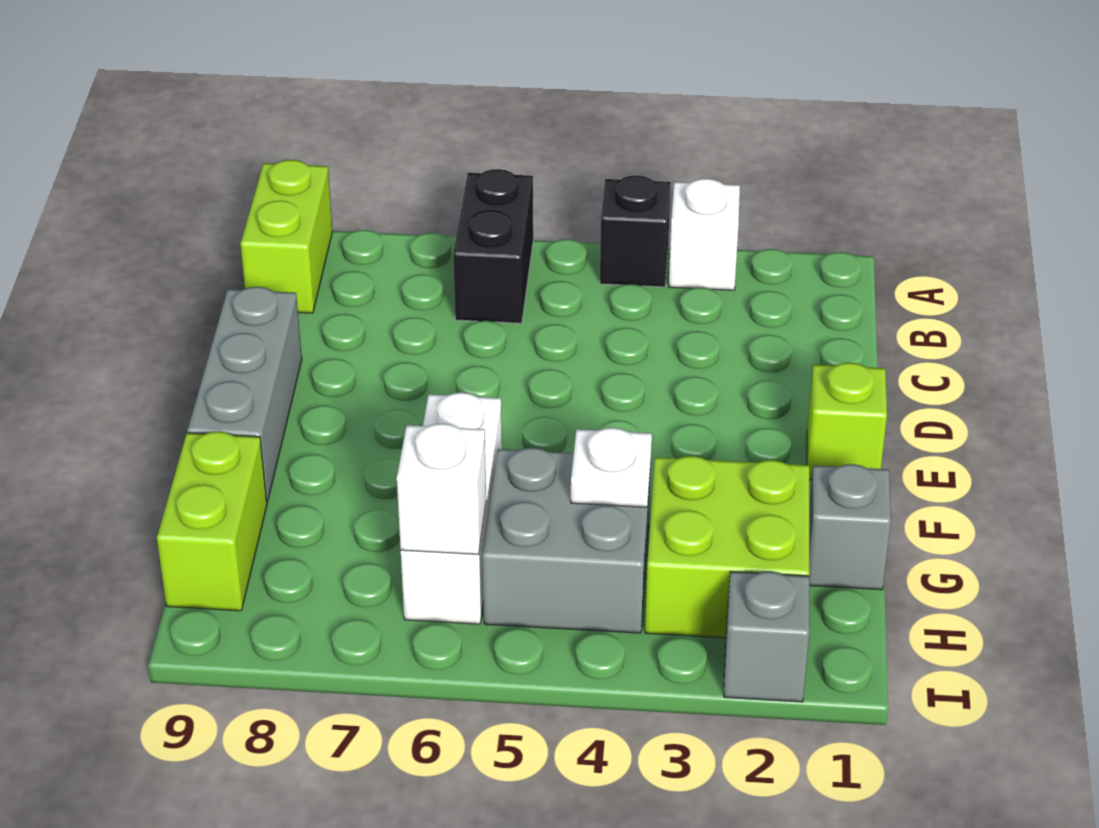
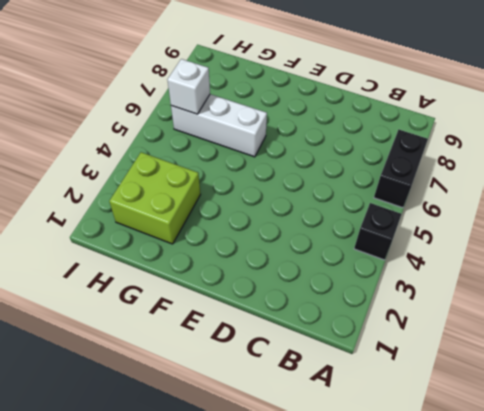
black brick A6:A7 level 1 -> black brick A6:B6 level 1
none -> white brick A3 level 1
none -> lime brick A9:B9 level 1
none -> grey brick D9:F9 level 1

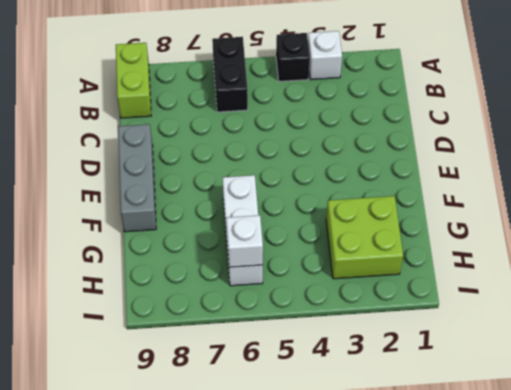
none -> lime brick E1 level 1
none -> grey brick G1 level 1
none -> grey brick G4:H5 level 1

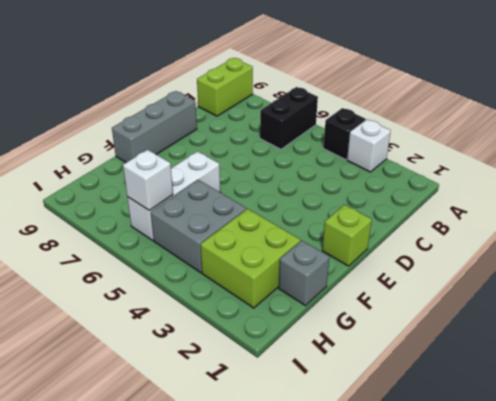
none -> lime brick G9:H9 level 1
none -> grey brick I2 level 1
none -> white plate G4 level 2

